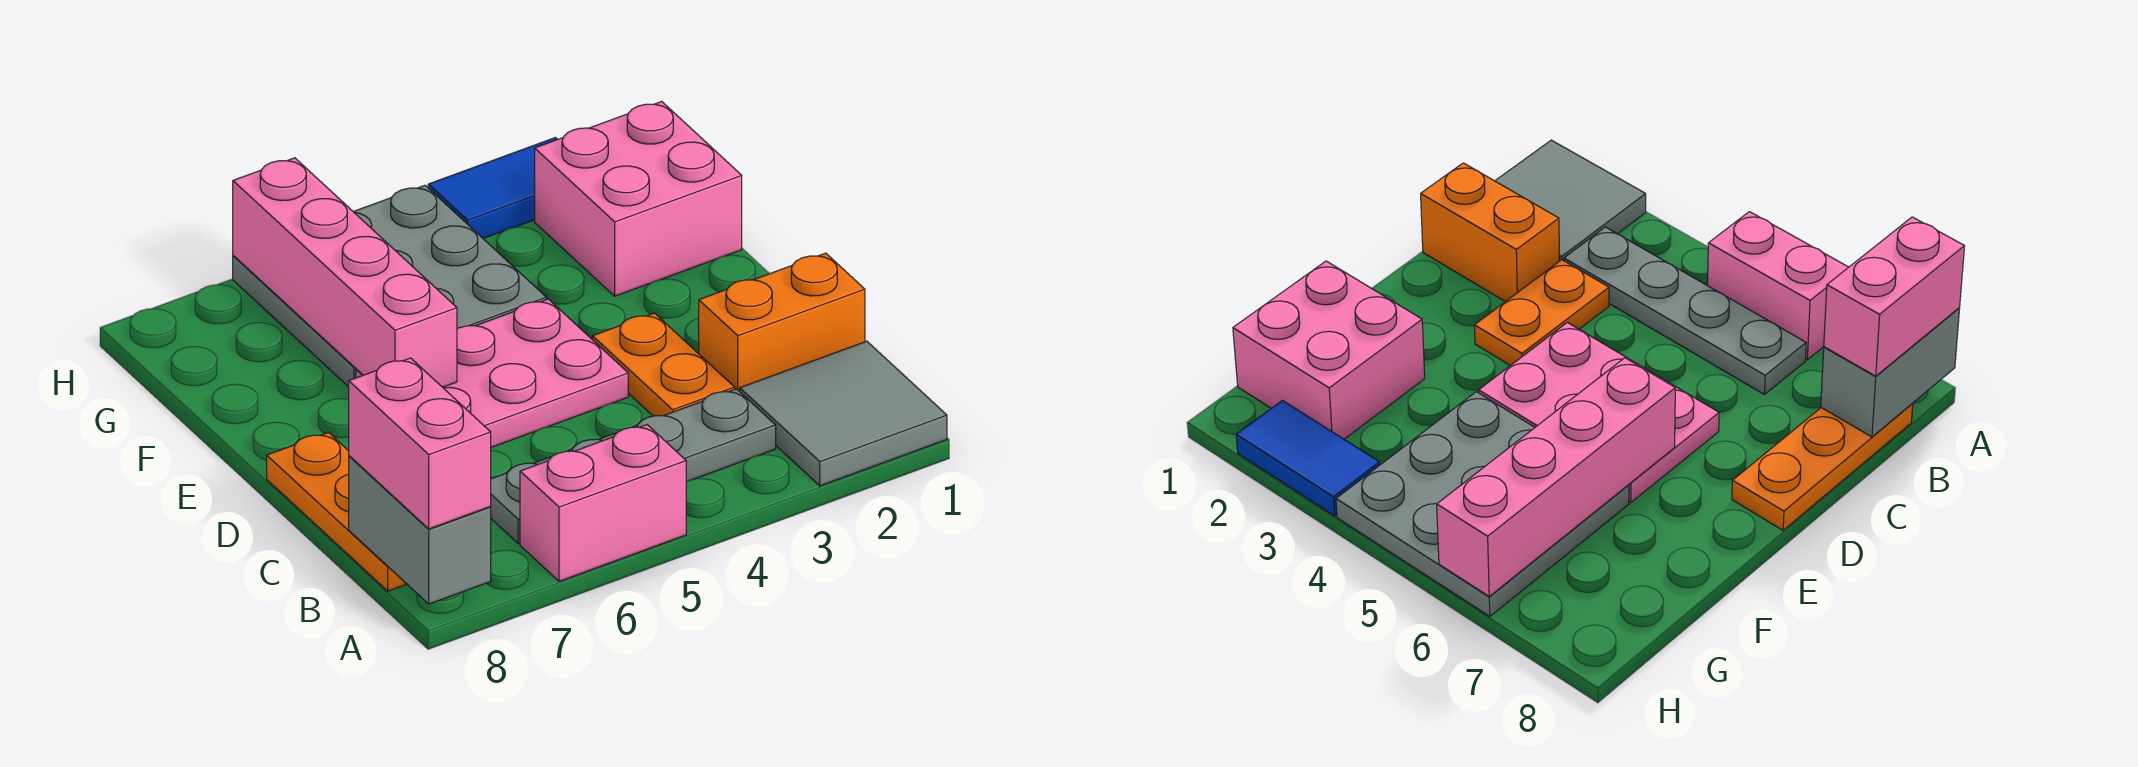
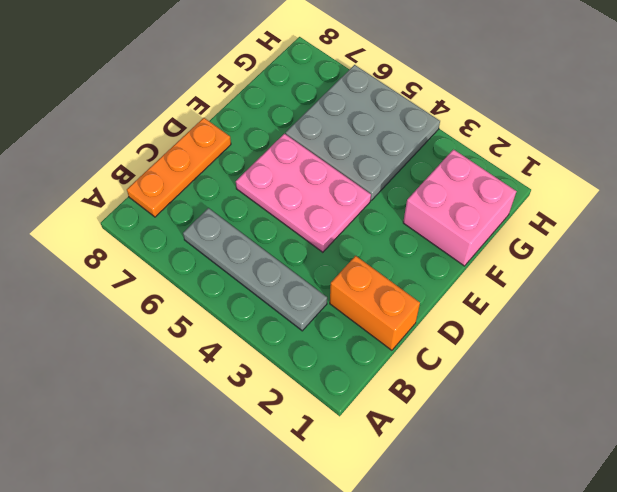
none -> grey tile A1:B2 level 1
none -> pink brick A5:A6 level 1
none -> orange plate C3:D3 level 1

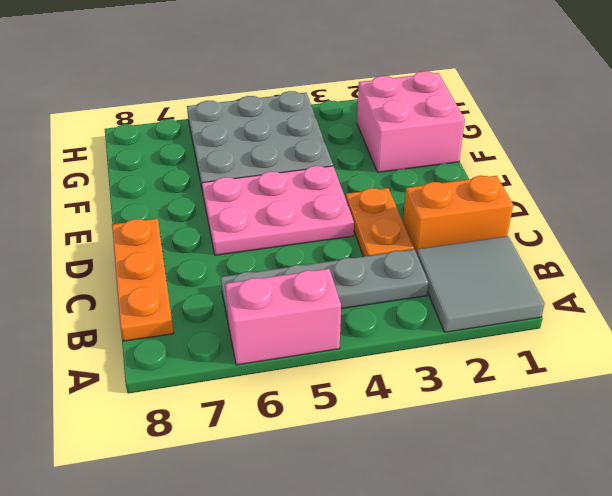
none -> blue tile H2:H3 level 1
none -> grey brick A8:B8 level 2
none -> pink brick E6:H6 level 2

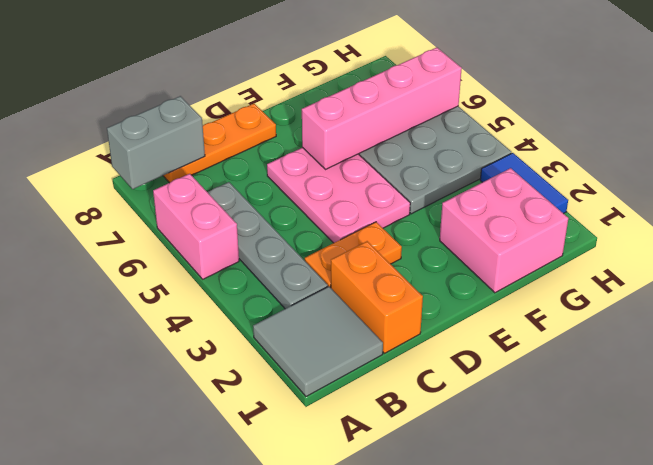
none -> pink brick A8:B8 level 3

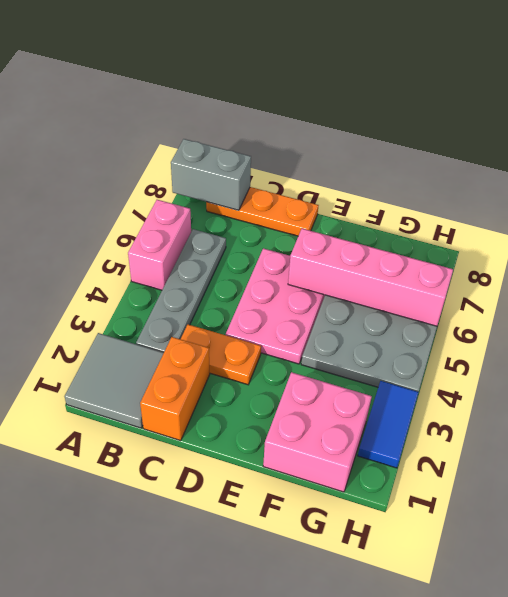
none -> pink brick A8:B8 level 3

